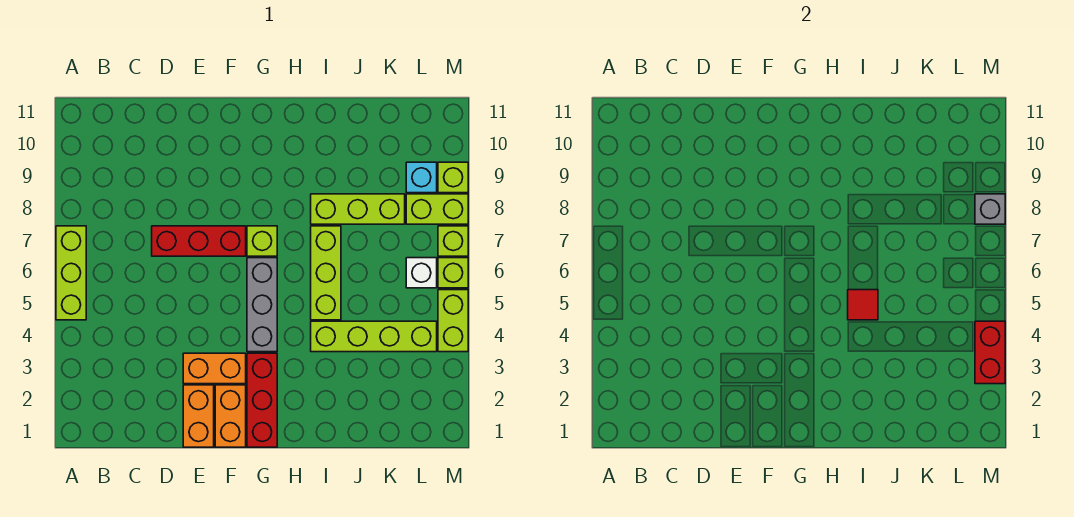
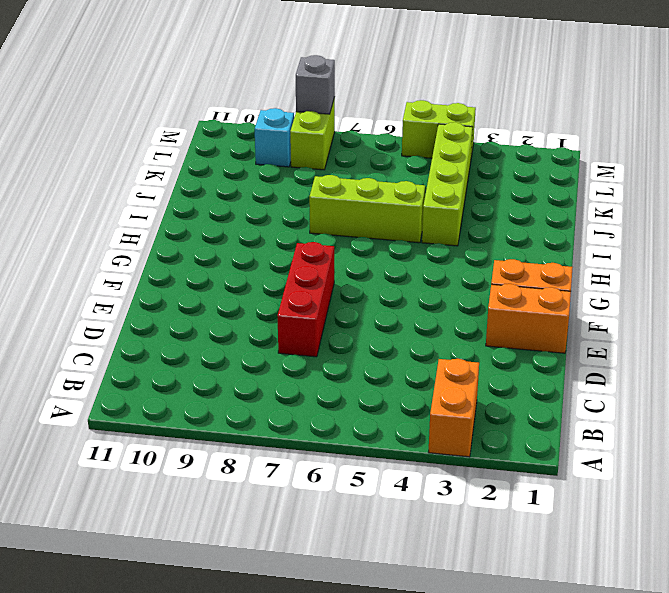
orange brick A3:B3 level 1 -> orange brick E3:F3 level 1
none -> lime brick A5:A7 level 1
none -> red brick G1:G3 level 1
none -> grey brick G4:G6 level 1

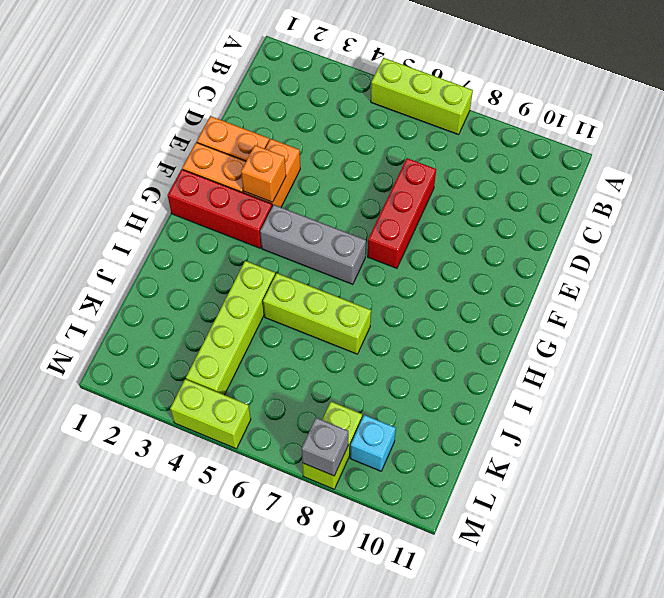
orange brick F3 level 2 -> none
none -> lime brick G7 level 1
none -> lime brick I8:K8 level 1
none -> white brick L6 level 1

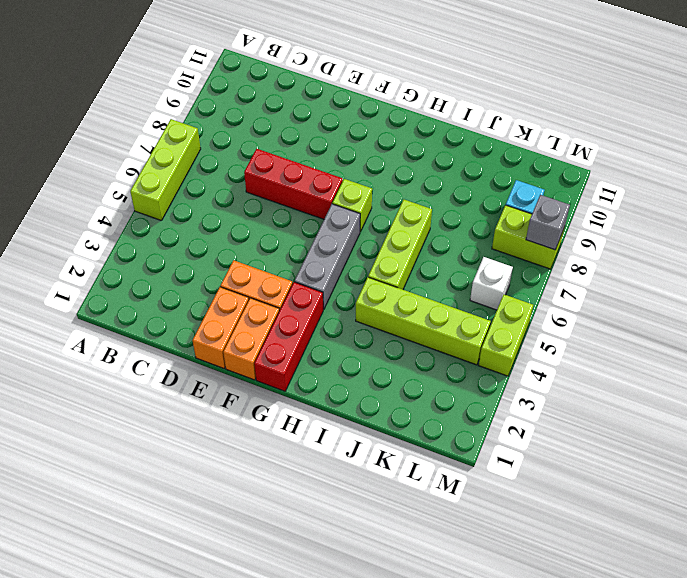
none -> lime brick I8:K8 level 1
none -> lime brick M6 level 1
none -> lime brick M7 level 1

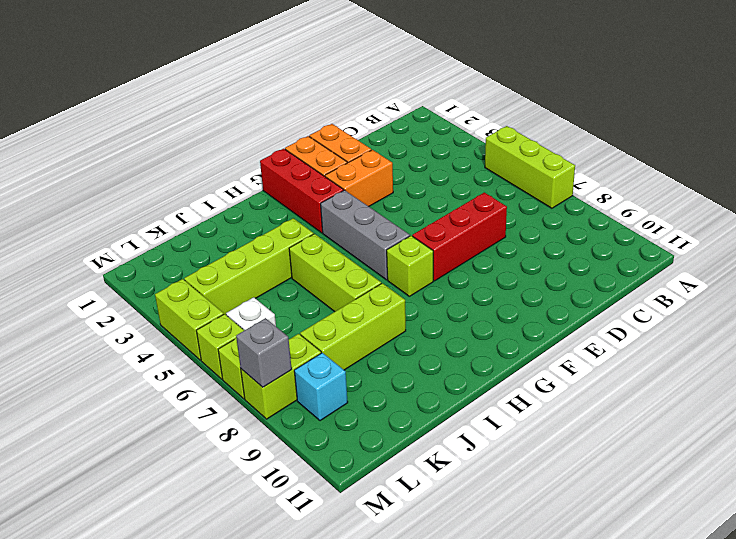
none -> lime brick M9 level 1
none -> red tile I5 level 2
none -> red brick M3:M4 level 2

